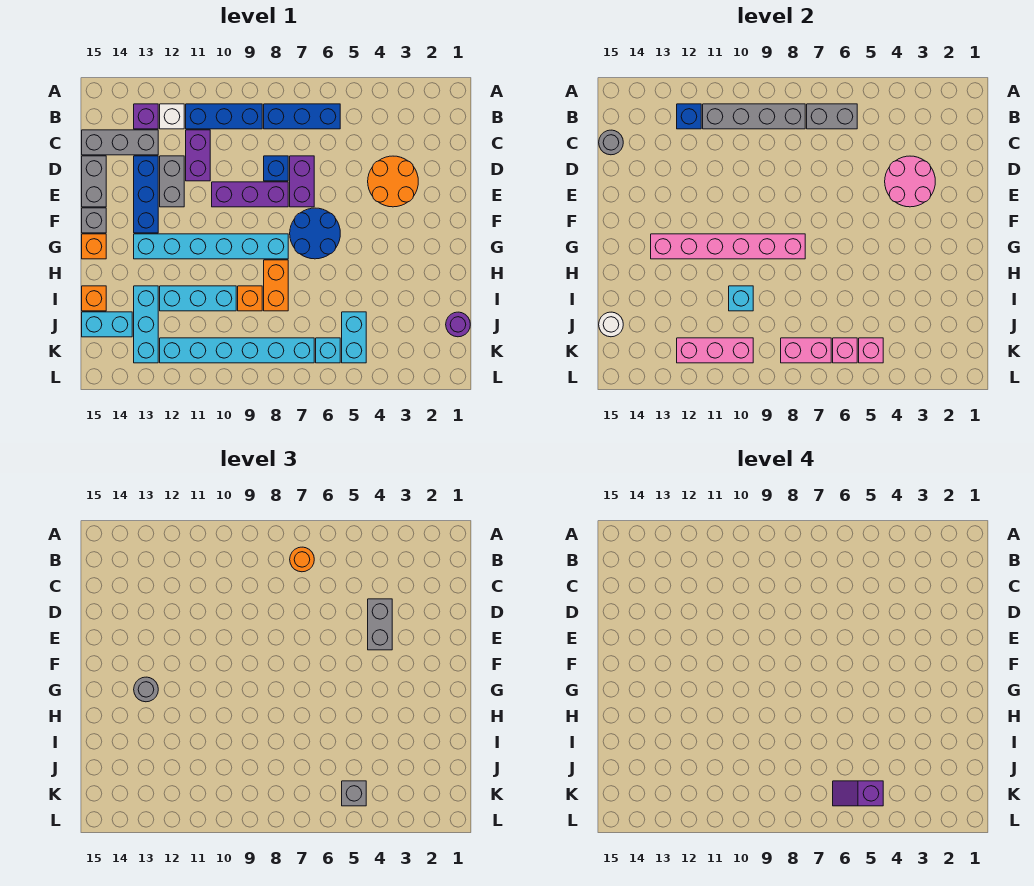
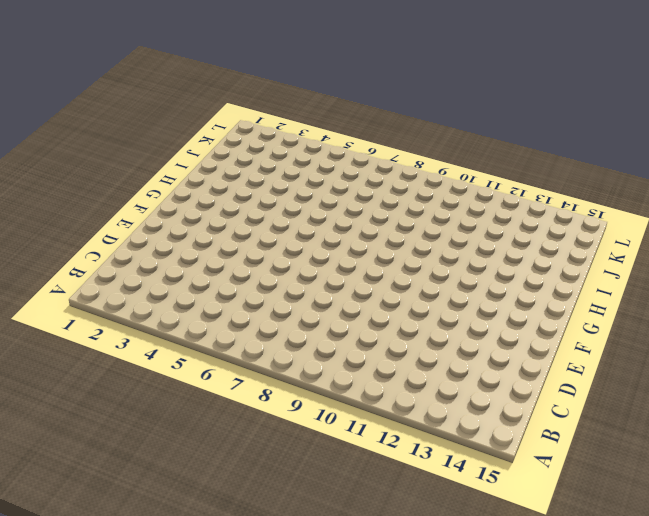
none -> blue brick B6:B8 level 1
none -> blue brick B9:B11 level 1
none -> white brick B12 level 1
none -> purple brick B13 level 1

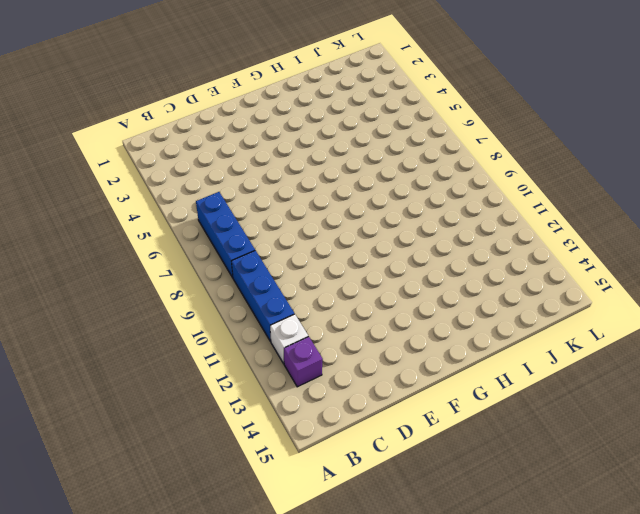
none -> purple brick C11:D11 level 1
none -> grey brick C13:C15 level 1
none -> orange round brick D3:E4 level 1
none -> purple brick D7:E7 level 1

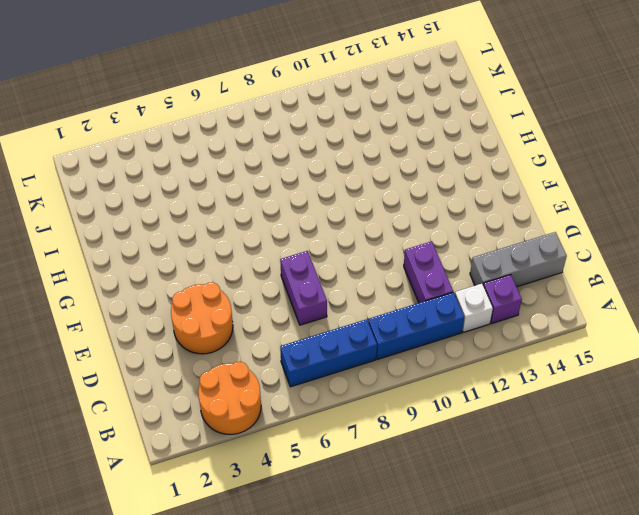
orange round brick A3:B4 level 1 -> none
none -> blue brick D8 level 1
none -> grey brick D12:E12 level 1
none -> blue brick D13:F13 level 1
none -> grey brick D15:E15 level 1

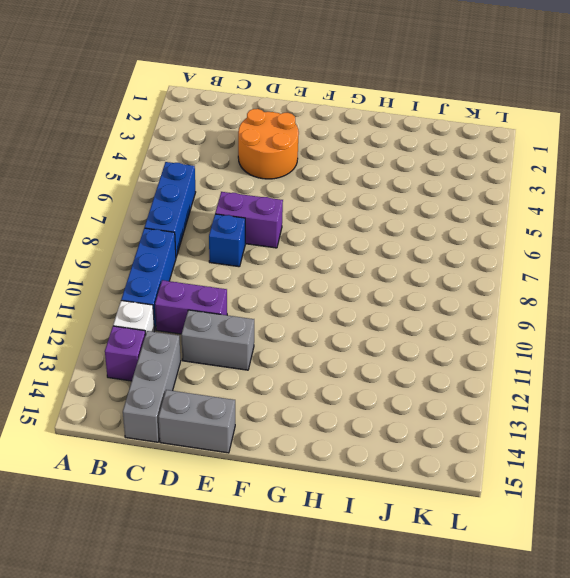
none -> blue brick D13:F13 level 1
none -> purple brick E8:E10 level 1
none -> blue round brick F6:G7 level 1
none -> grey brick F15 level 1

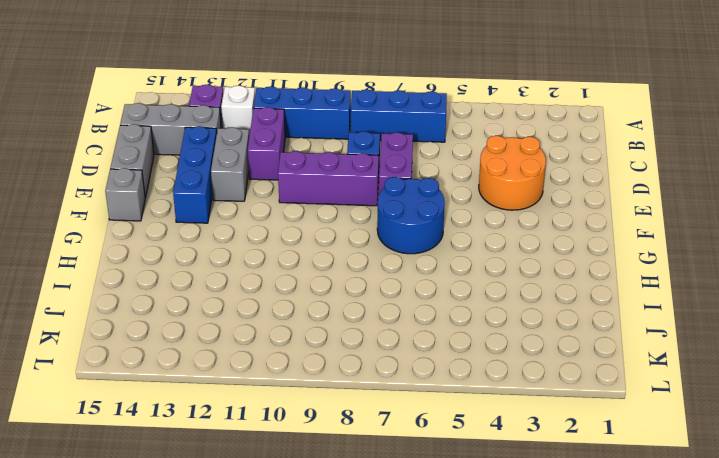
none -> cyan brick G8:G13 level 1
none -> orange brick G15 level 1
none -> orange brick H8:I8 level 1
none -> orange brick I9 level 1

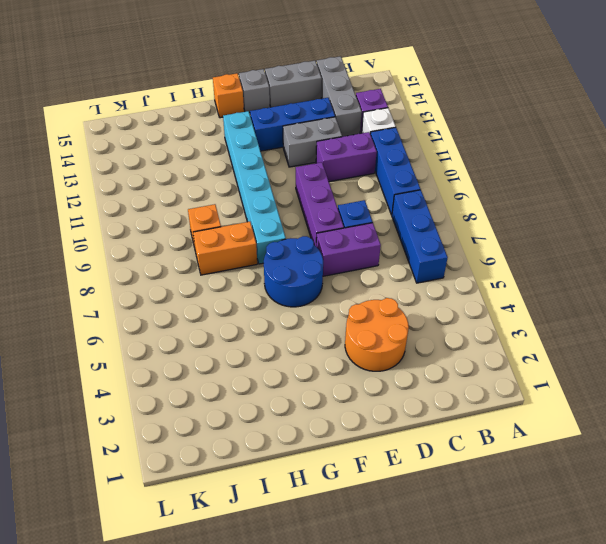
none -> cyan brick I10:I12 level 1
none -> cyan brick I13:K13 level 1
none -> orange brick I15 level 1
none -> purple round brick J1 level 1

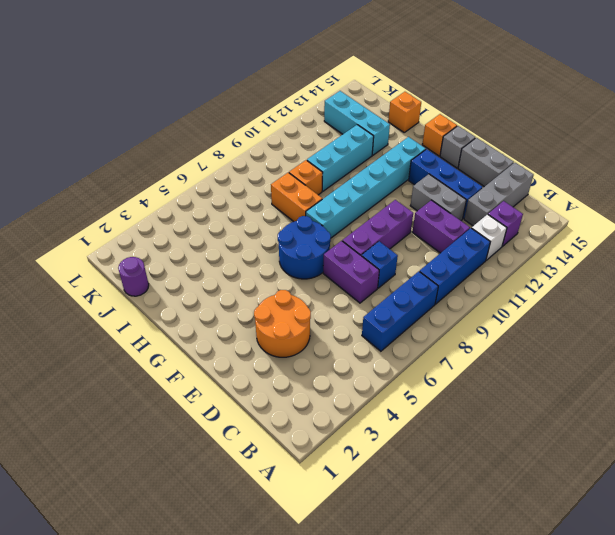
none -> cyan brick J5:K5 level 1
none -> cyan brick J14:J15 level 1
none -> cyan brick K6 level 1
none -> cyan brick K7:K12 level 1

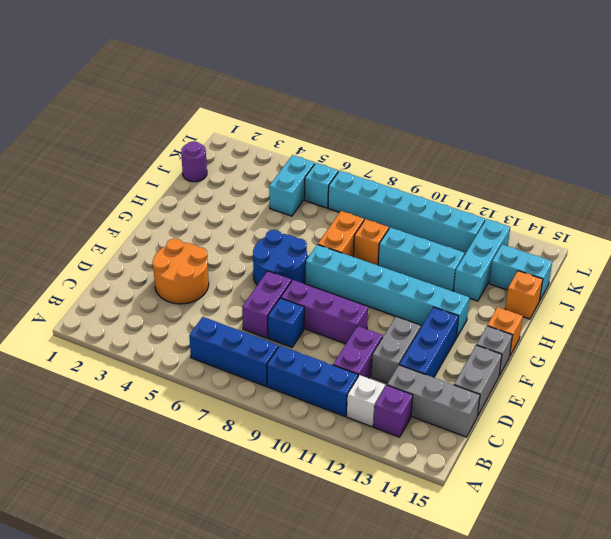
none -> grey brick B6:B7 level 2
none -> grey brick B8:B11 level 2
none -> blue brick B12 level 2
none -> grey round brick C15 level 2

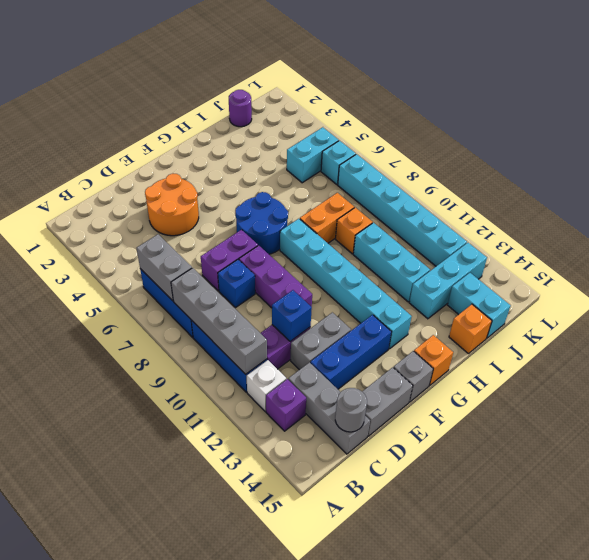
blue brick D11 level 2 -> blue brick B12 level 2
none -> pink round brick D3:E4 level 2
none -> pink brick G8:G13 level 2
none -> cyan brick I10 level 2
none -> white round brick J15 level 2

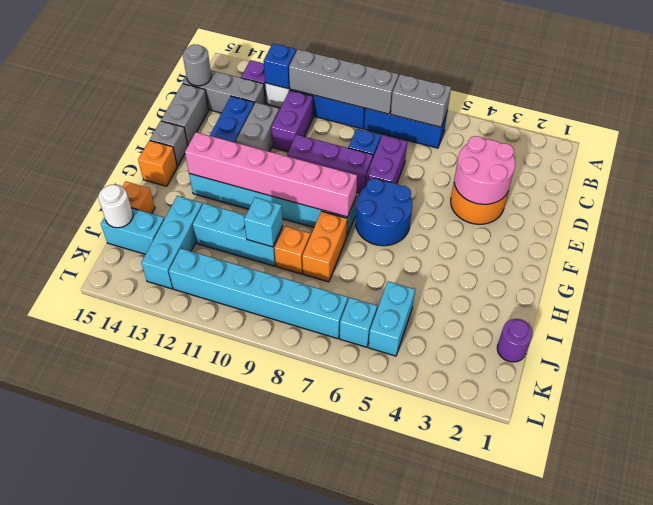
none -> pink brick K5 level 2
none -> pink brick K6 level 2
none -> pink brick K7:K8 level 2
none -> pink brick K10:K12 level 2

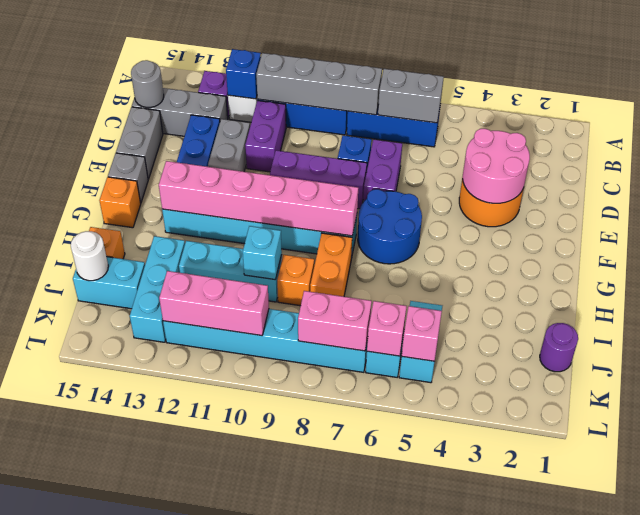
none -> orange round brick B7 level 3
none -> grey brick D4:E4 level 3
none -> grey round brick G13 level 3
none -> grey brick K5 level 3

